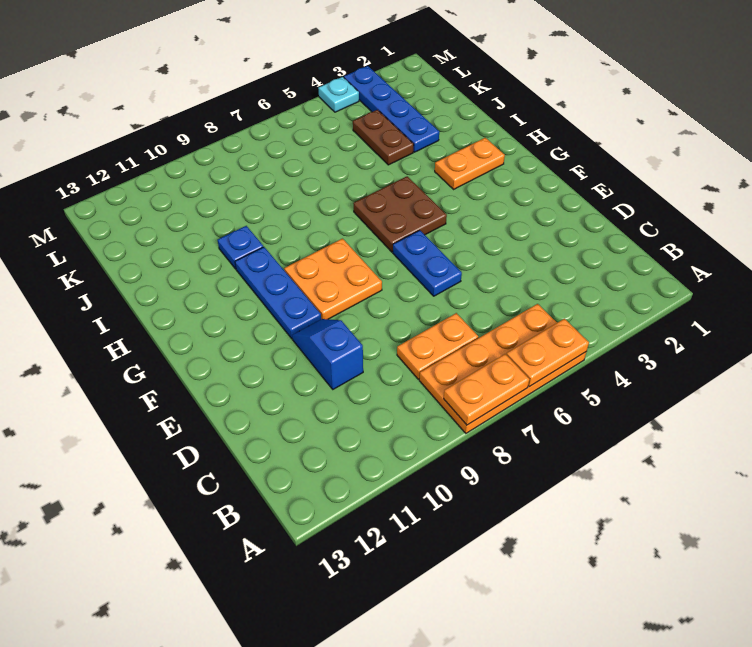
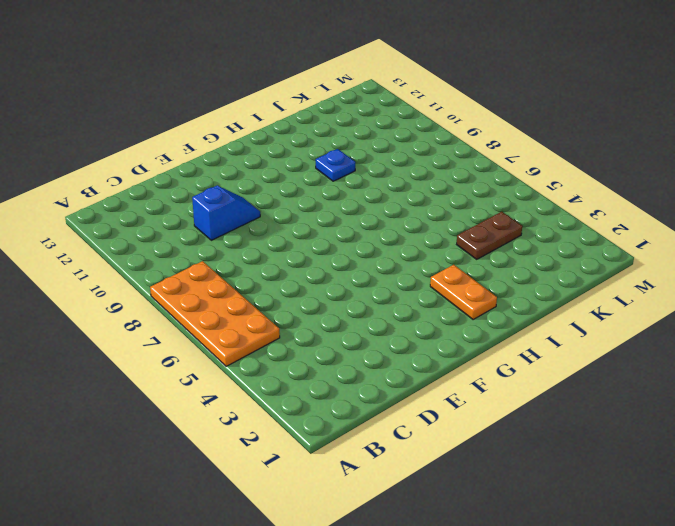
none -> orange plate C7:C8 level 1
none -> blue plate E6:F6 level 1
none -> orange plate F8:G9 level 1

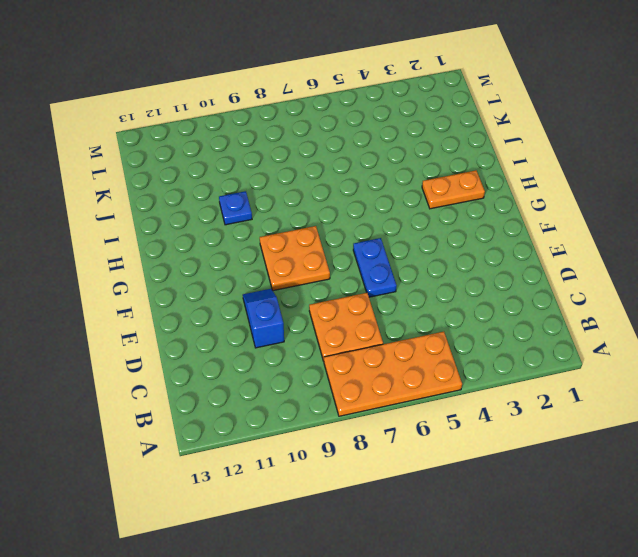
orange plate C7:D8 level 1 -> orange plate C7:C8 level 1
none -> blue plate F10:H10 level 1
none -> brown plate G5:H6 level 1
none -> blue plate J3:M3 level 1

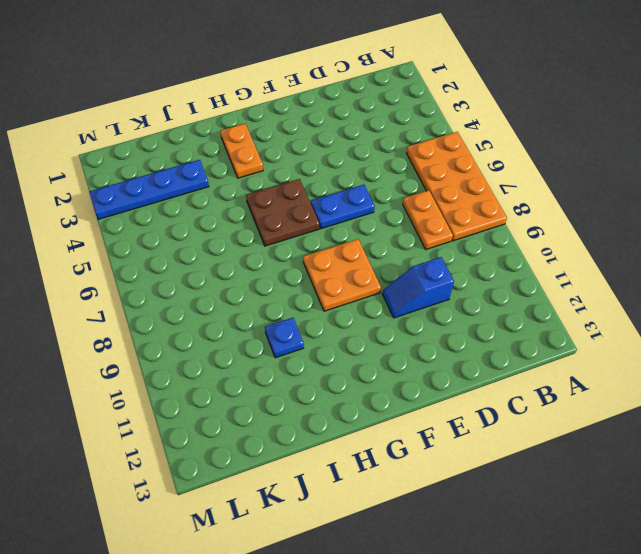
none -> blue plate F10:H10 level 1
none -> brown plate J4:K4 level 1
none -> cyan plate M4 level 1

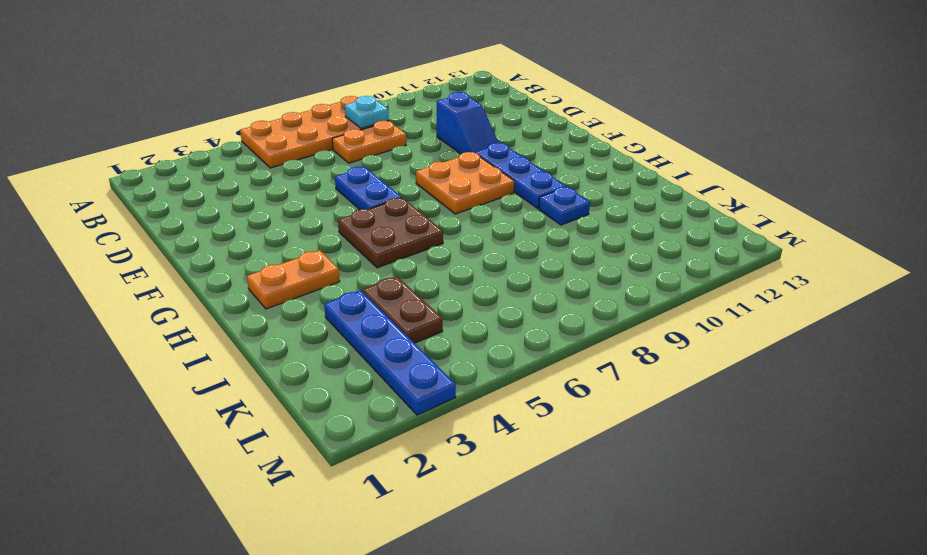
cyan plate B8 level 2 -> cyan plate M4 level 1
none -> orange plate A5:A6 level 2
none -> orange plate A7:A8 level 2

